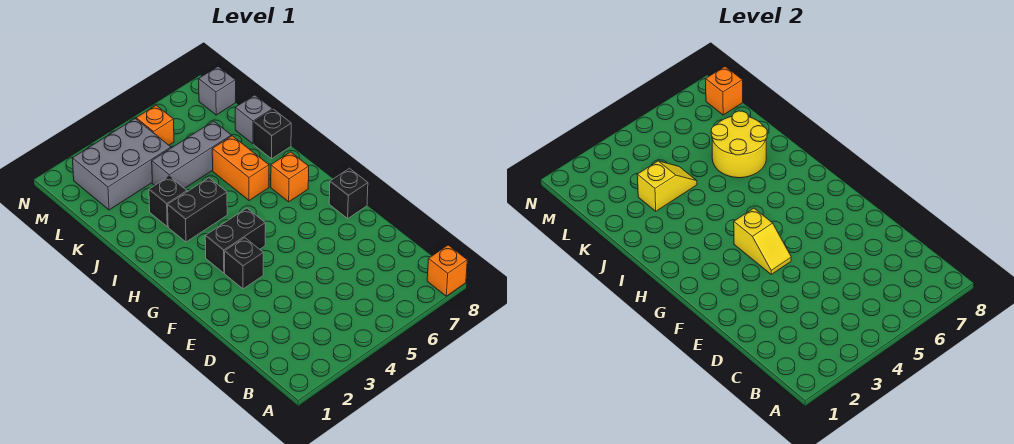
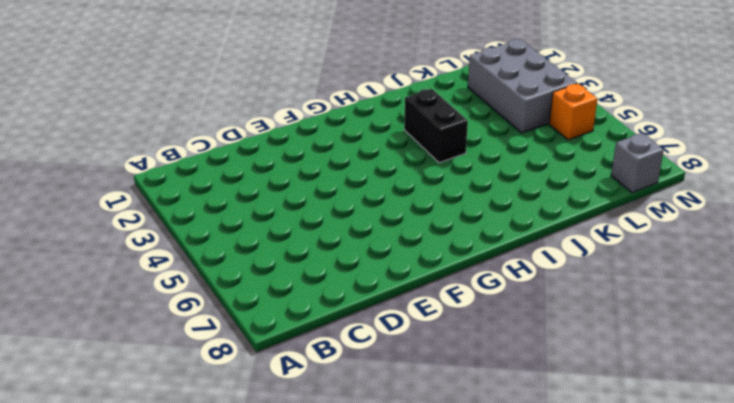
none -> orange brick A8 level 1
none -> black brick F3 level 1
none -> black brick F8 level 1

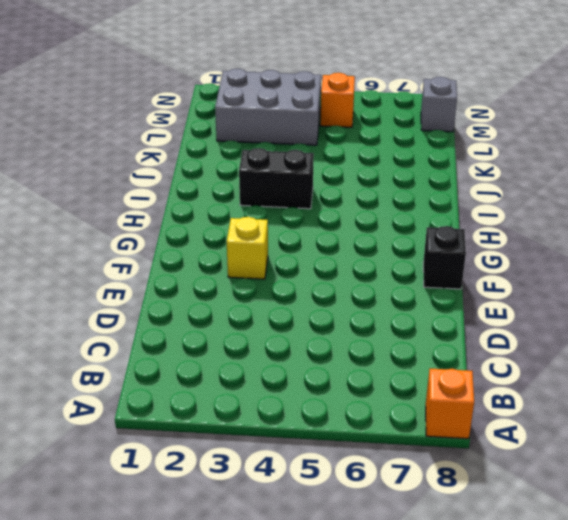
yellow brick F3 level 1 -> black brick F3 level 1
none -> black brick G3:G4 level 1
none -> orange brick H7 level 1
none -> orange brick I6:J6 level 1

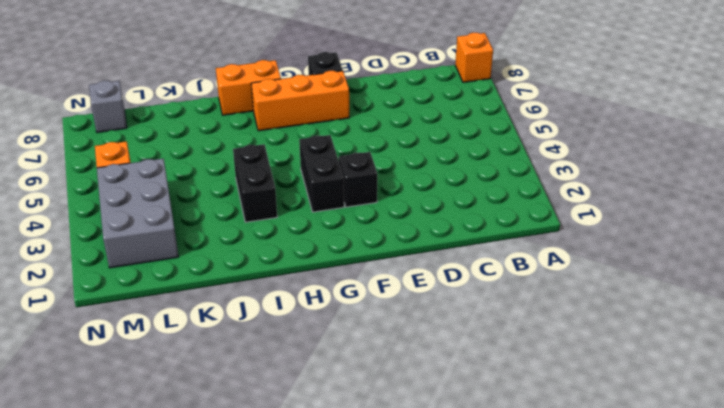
orange brick F7:H7 level 1 -> orange brick H7 level 1
orange brick H8:I8 level 1 -> orange brick I6:J6 level 1
none -> black brick J3 level 1
none -> black brick J8 level 1
none -> grey brick K4:K6 level 1

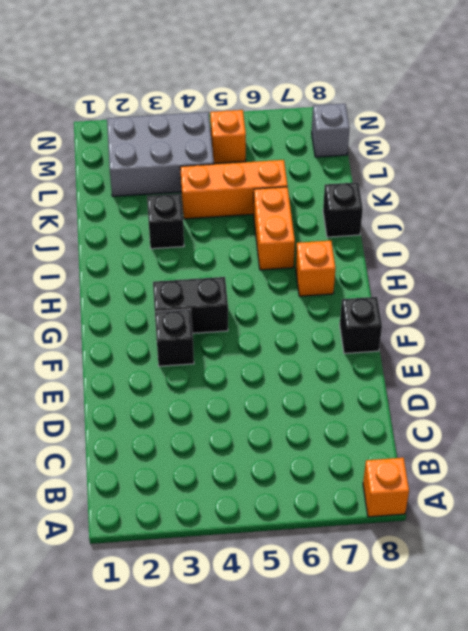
orange brick K4:K6 level 1 -> grey brick K4:K6 level 1
none -> black brick I3:I4 level 1
none -> grey brick K8 level 1
none -> yellow slope F4:G4 level 2 top G

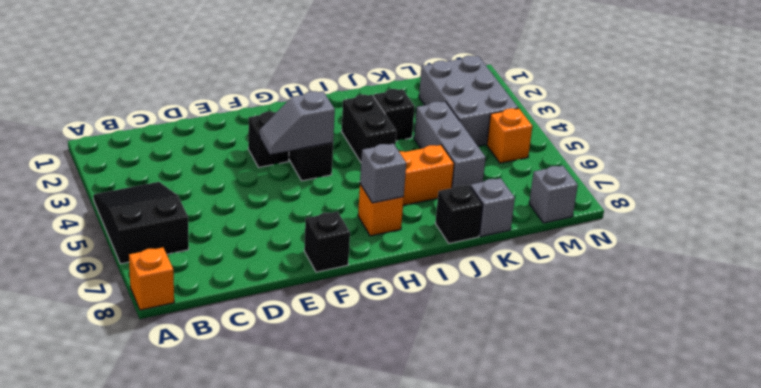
black slope A4:B6 level 1 top 6 -> none
grey slope F4:G4 level 2 top G -> yellow slope F4:G4 level 2 top G
grey brick H7 level 2 -> none
none -> yellow round brick J6:K7 level 2
none -> yellow slope K3:K4 level 2 top 3
none -> orange brick M8 level 2

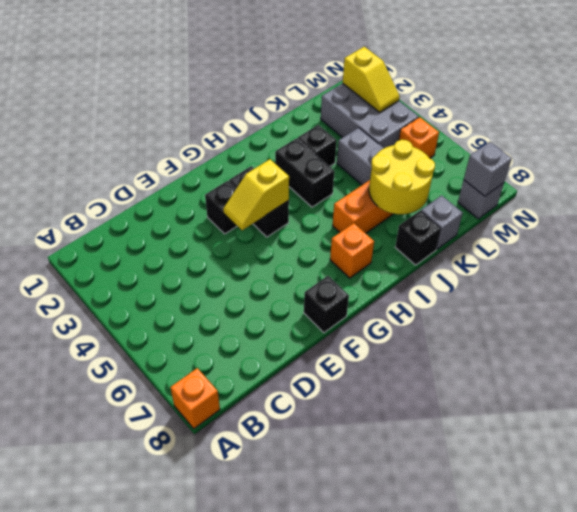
yellow slope M2:M3 level 2 top 2 -> yellow slope K3:K4 level 2 top 3
grey brick M8 level 2 -> orange brick M8 level 2

